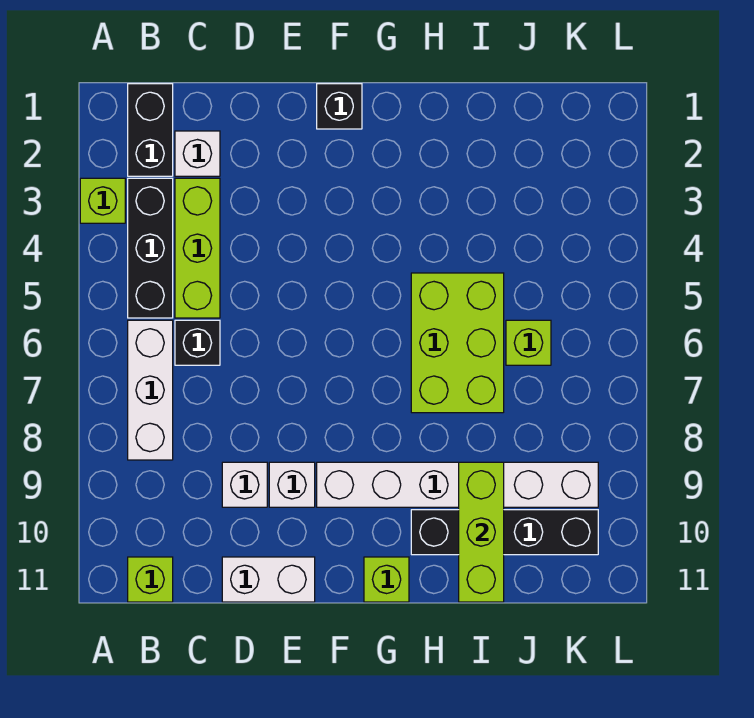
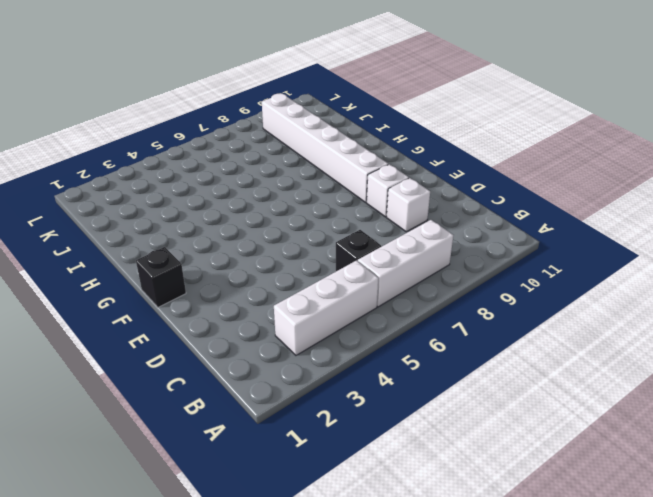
white brick B3:B5 level 1 -> black brick B3:B5 level 1
none -> lime brick A3 level 1
none -> black brick B1:B2 level 1
none -> lime brick B11 level 1

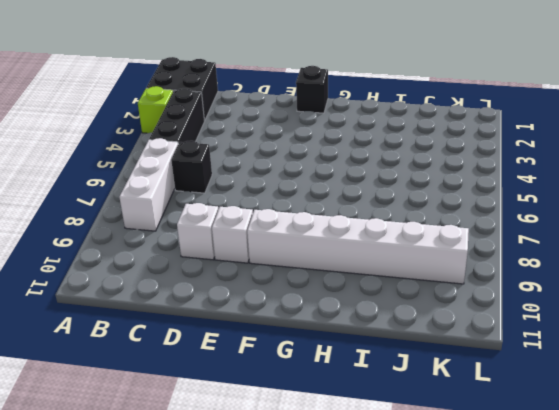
black brick A1:B2 level 1 -> black brick B1:B2 level 1
none -> lime brick B11 level 1
none -> white brick C2 level 1
none -> lime brick C3:C5 level 1

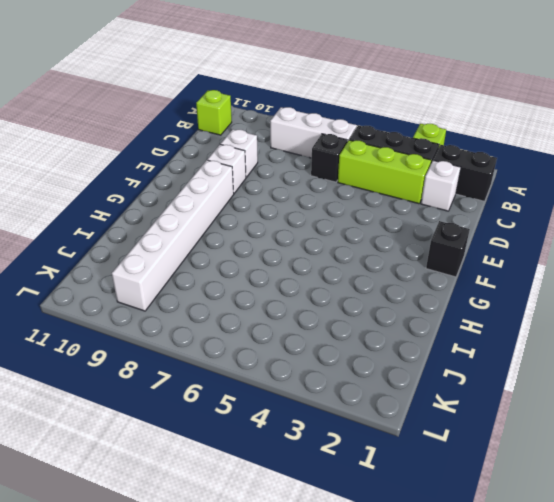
none -> white brick D11:E11 level 1
none -> lime brick G11 level 1
none -> lime brick H5:I7 level 1

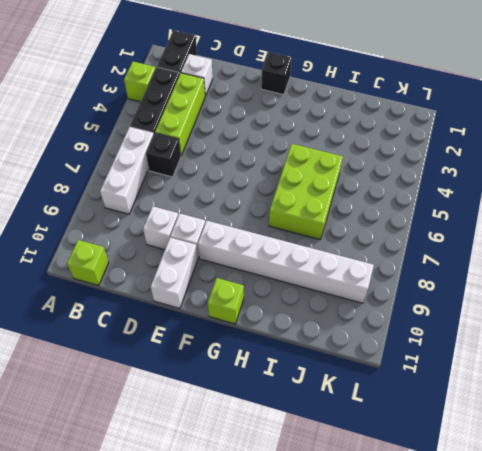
white brick E10:E11 level 1 -> white brick D11:E11 level 1
none -> black brick H10:K10 level 1
none -> lime brick J6 level 1
none -> lime brick I9:I11 level 2

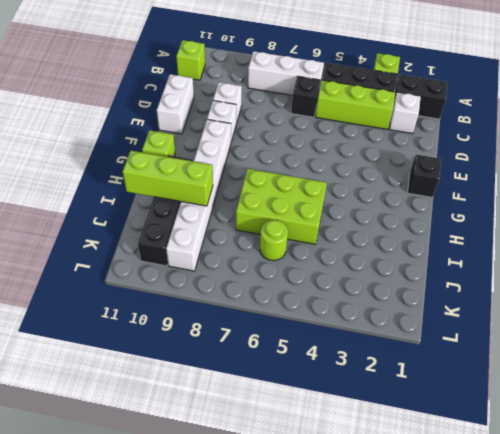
lime round brick J6 level 1 -> lime brick J6 level 1

